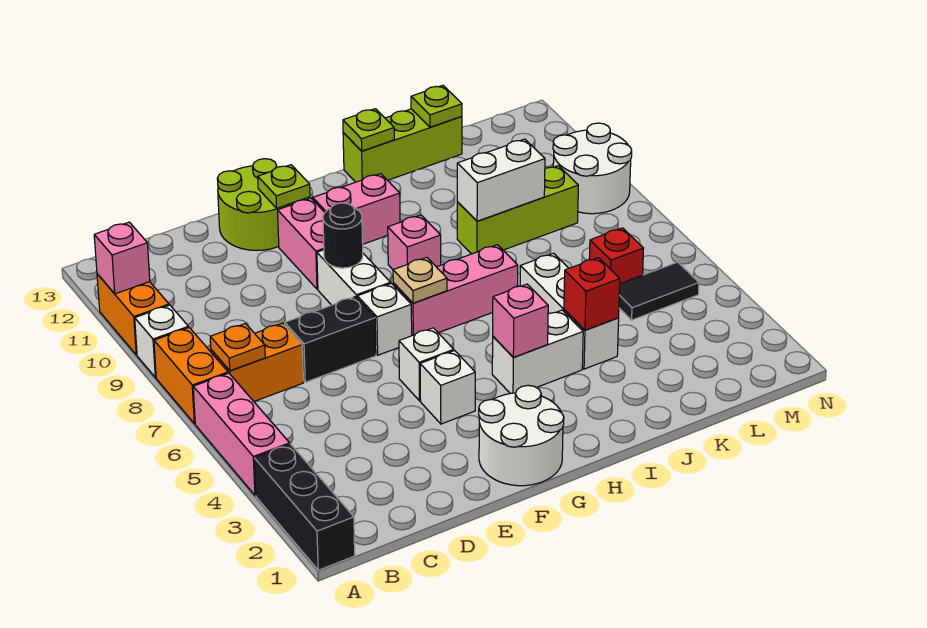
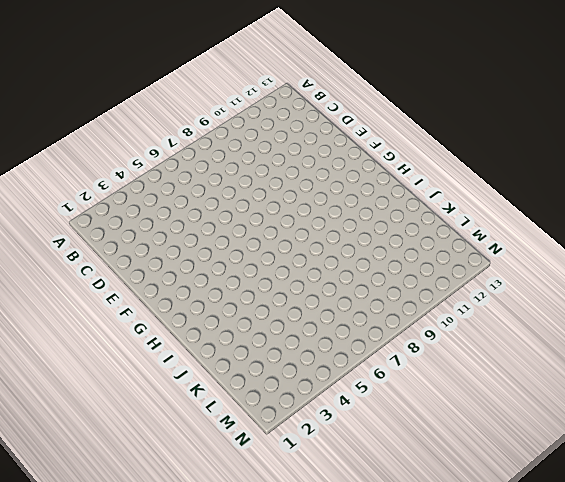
none -> black brick A1:A3 level 1
none -> pink brick A4:A6 level 1
none -> orange brick A7:A8 level 1
none -> white brick A9 level 1

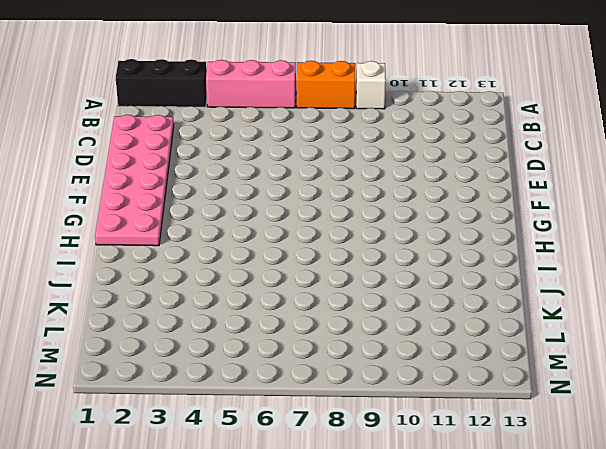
pink plate C1:H2 level 1 -> white round brick F1:G2 level 1
none -> orange brick A10:A11 level 1
none -> orange brick B7:C7 level 1
none -> black brick D7:E7 level 1
none -> lime round brick E12:F13 level 1

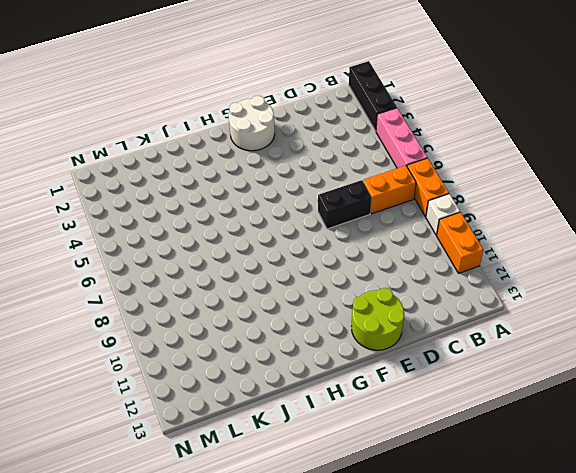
none -> white brick F4 level 1
none -> white brick F5 level 1
none -> white brick F7 level 1
none -> white brick F8:F9 level 1

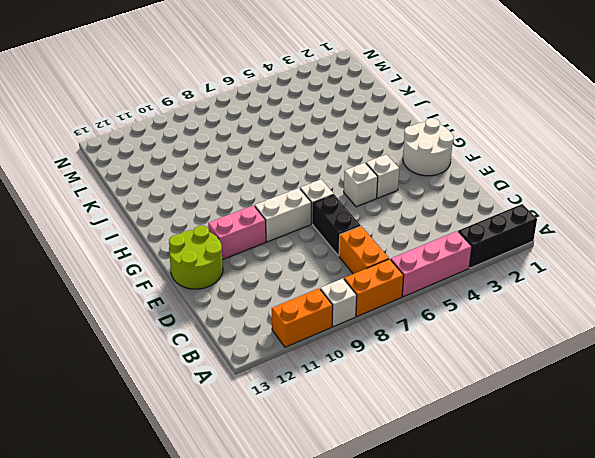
none -> pink brick G7:I7 level 1
none -> pink brick G11:H11 level 1
none -> white brick H4:I4 level 1
none -> pink brick H9 level 1

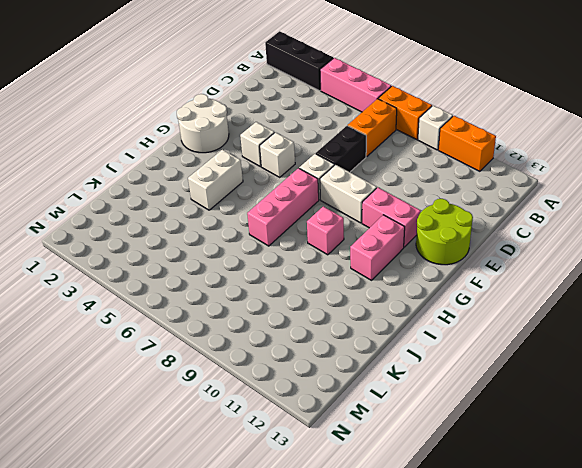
none -> lime brick I13:K13 level 1
none -> white brick J4:J6 level 1
none -> lime brick J9:L9 level 1
none -> black tile L5:M5 level 1

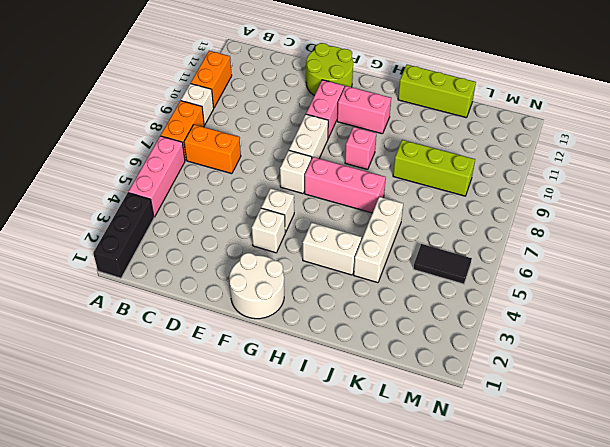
none -> black brick D7:E7 level 1
none -> red brick L6 level 1
none -> white round brick M9:N10 level 1
none -> pink brick A11 level 2

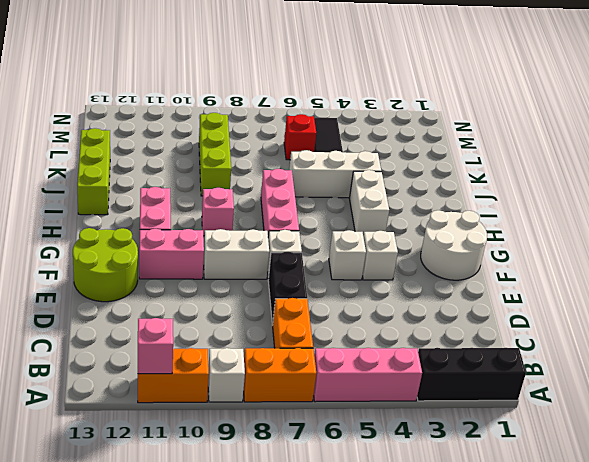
none -> white round brick M9:N10 level 1
none -> orange plate B7 level 2
none -> black round brick F9 level 2
none -> lime plate F12 level 2

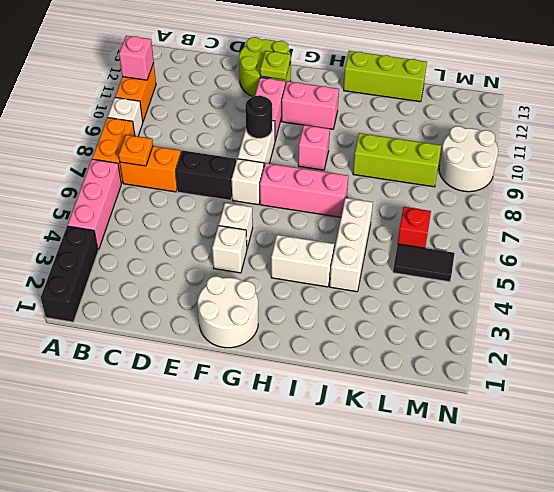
none -> tan plate G7 level 2
none -> pink brick H4 level 2
none -> lime plate I13 level 2
none -> red brick J4 level 2

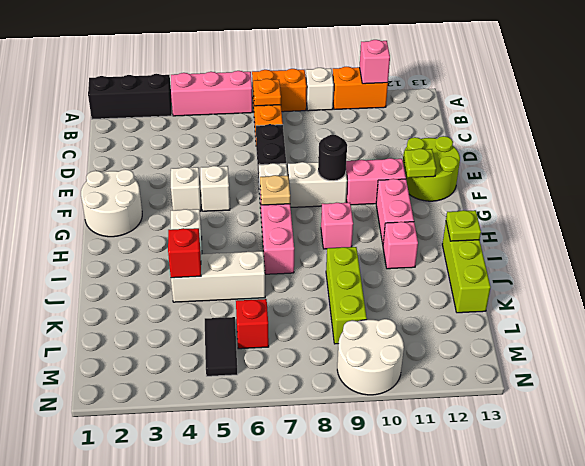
pink brick I11 level 1 -> pink brick H4 level 2
none -> white brick J9:K9 level 2
none -> lime plate K13 level 2

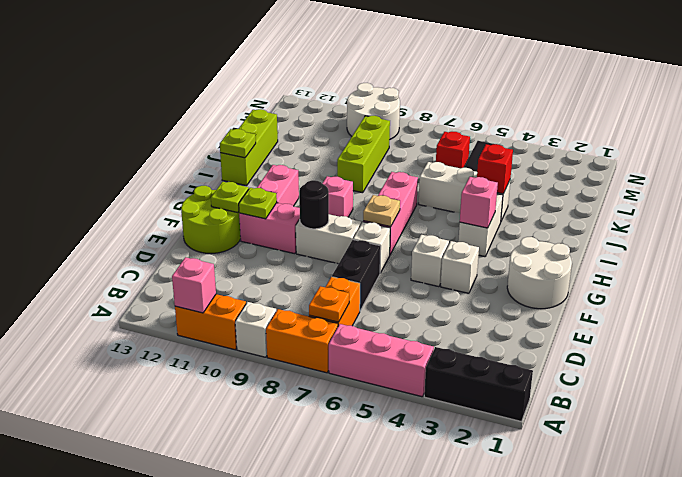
lime plate F11 level 2 -> lime plate K13 level 2
none -> white brick J9:K9 level 2

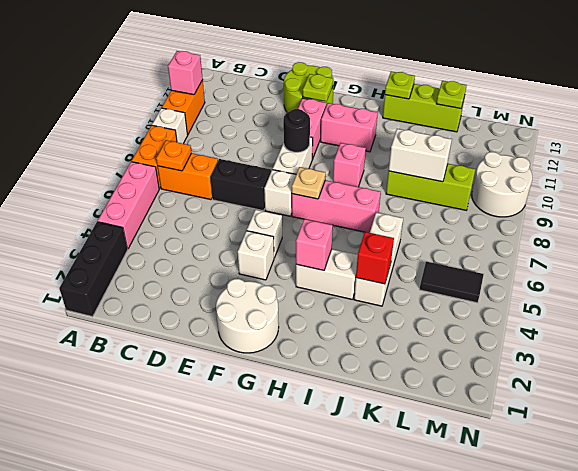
none -> red brick L6 level 1

